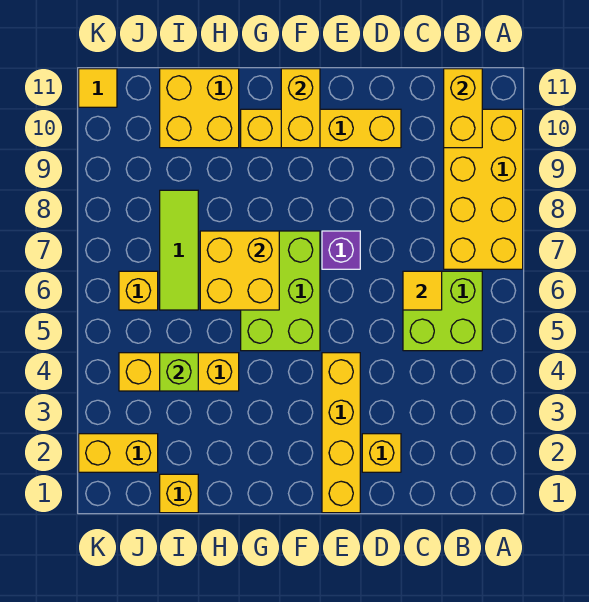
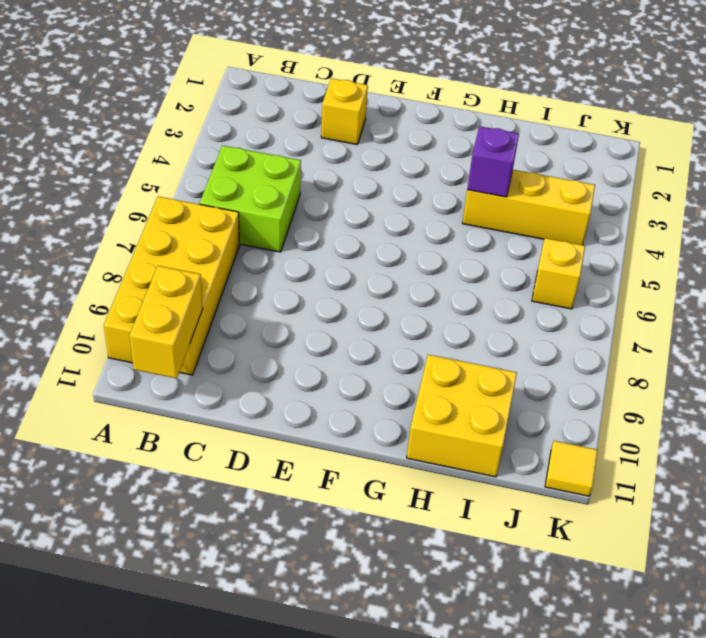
purple brick H4 level 2 -> purple brick E7 level 1
none -> yellow brick D10:G10 level 1
none -> yellow brick E1:E4 level 1
none -> lime brick F5:G7 level 1

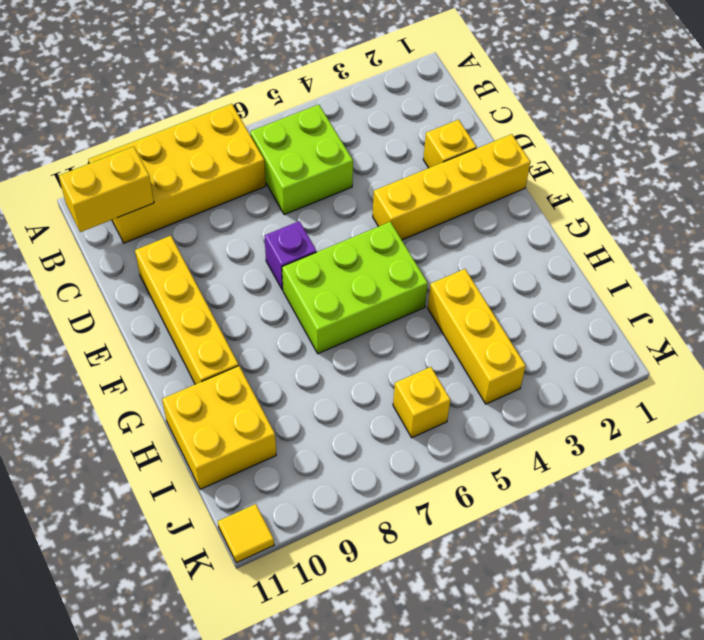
none -> yellow brick I1 level 1
none -> lime tile I6:I8 level 1
none -> yellow brick J2:K2 level 1

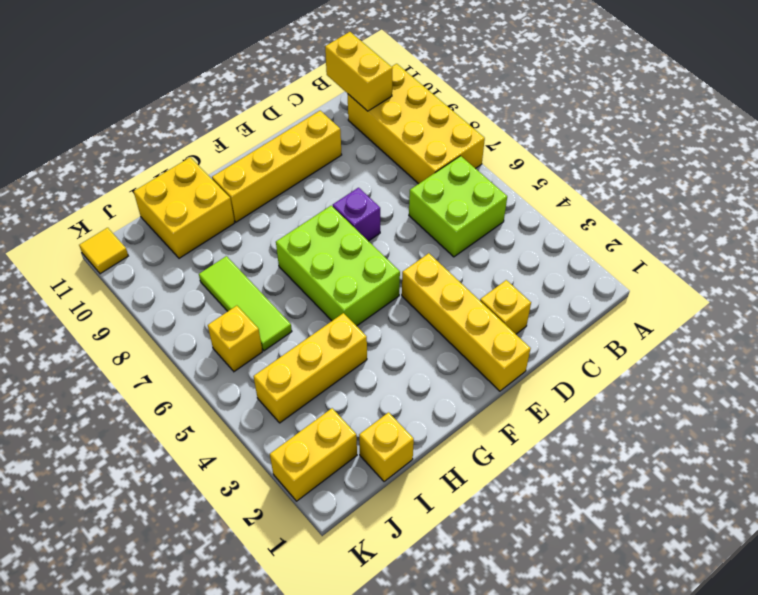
none -> yellow tile C6 level 2
none -> yellow brick F10:F11 level 2
none -> yellow brick G6:H7 level 2

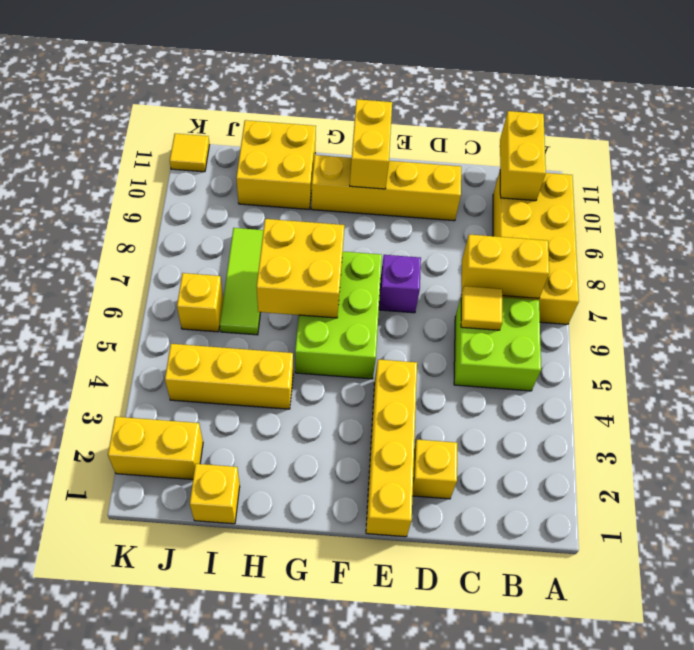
yellow brick B7:C7 level 2 -> none
none -> lime brick I4 level 2

